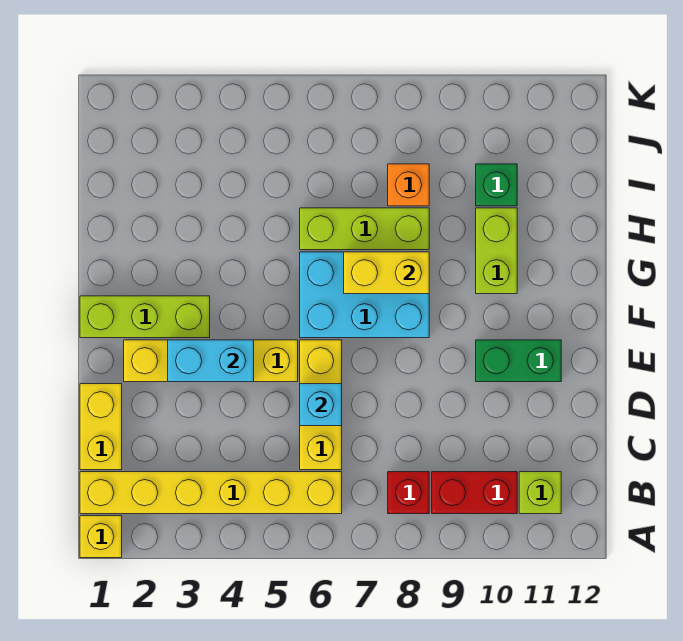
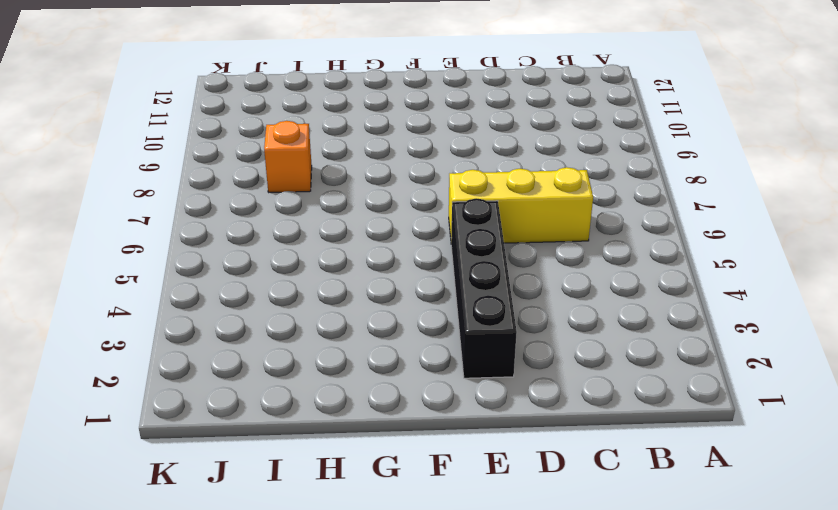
black brick E2:E5 level 1 -> yellow brick E2:E5 level 1
none -> yellow brick A1 level 1
none -> yellow brick B1:B6 level 1
none -> red brick B8 level 1

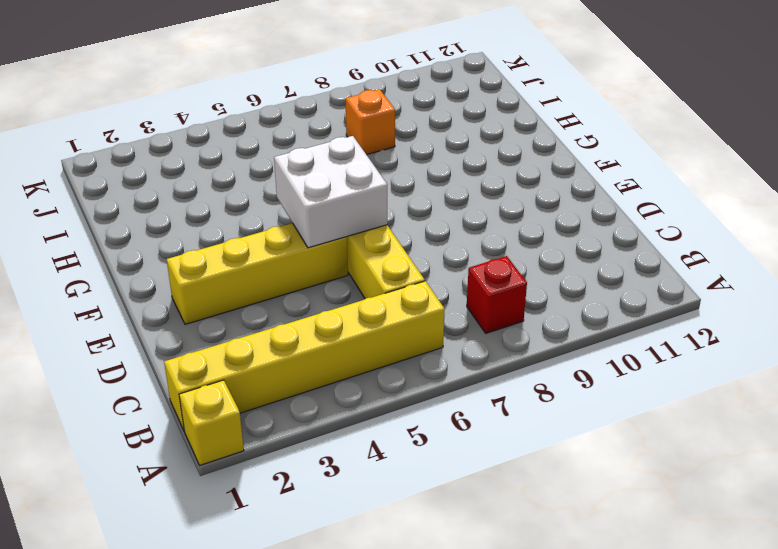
white brick E5:F6 level 2 -> none
none -> red brick B9:B10 level 1
none -> lime brick B11 level 1
none -> yellow brick C1:D1 level 1

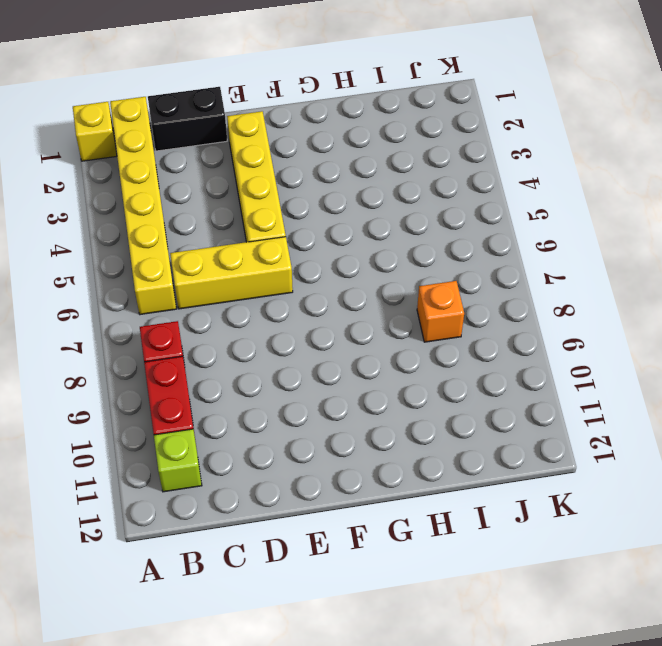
black brick C1:D1 level 1 -> yellow brick C1:D1 level 1
none -> green brick E10:E11 level 1
none -> lime brick F1:F3 level 1
none -> cyan brick F6:G8 level 1

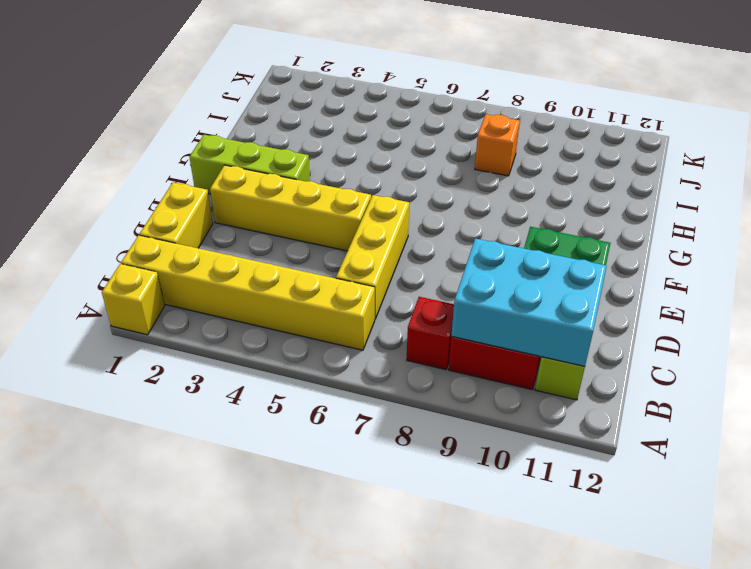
cyan brick B9:C11 level 2 -> cyan brick F6:G8 level 1
none -> lime brick G10:H10 level 1
none -> lime brick H6:H8 level 1
none -> green brick I10 level 1

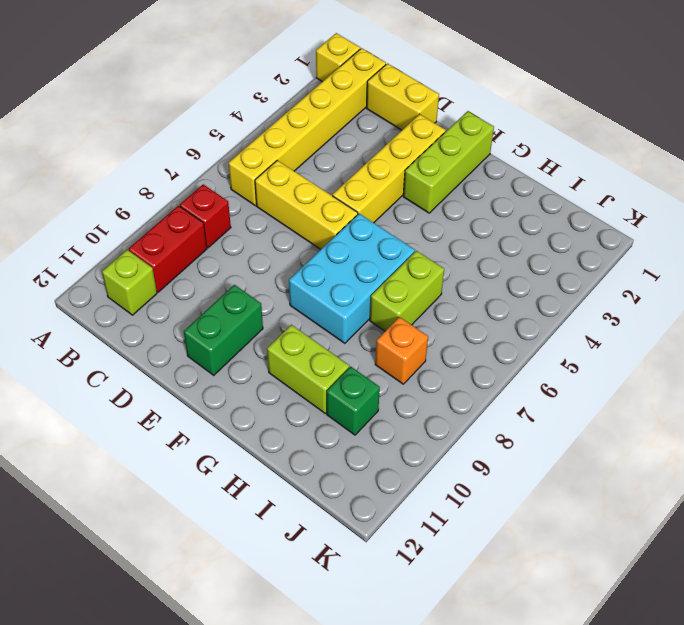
lime brick H6:H7 level 1 -> lime brick H6:H8 level 1
none -> cyan brick D6 level 2
none -> cyan brick E3:E4 level 2
none -> yellow brick G7:G8 level 2

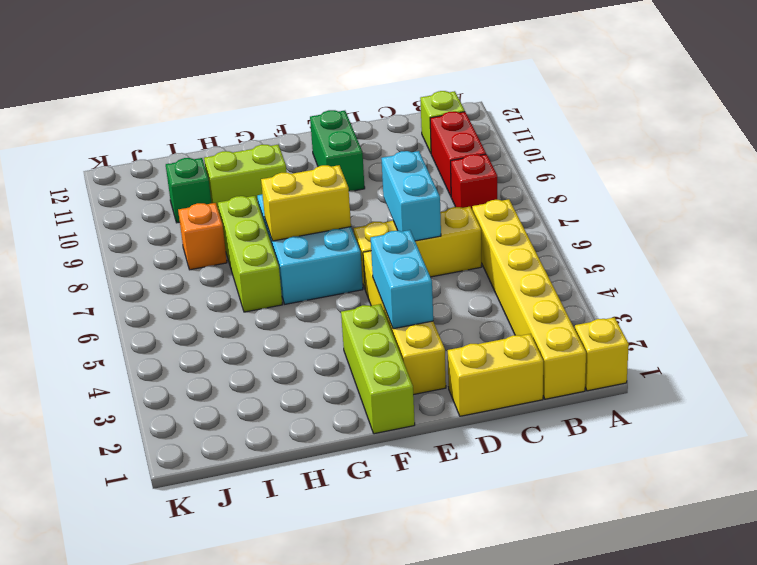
cyan brick D6:D7 level 2 -> cyan brick D6 level 2
yellow brick F7:G7 level 2 -> yellow brick G7:G8 level 2

